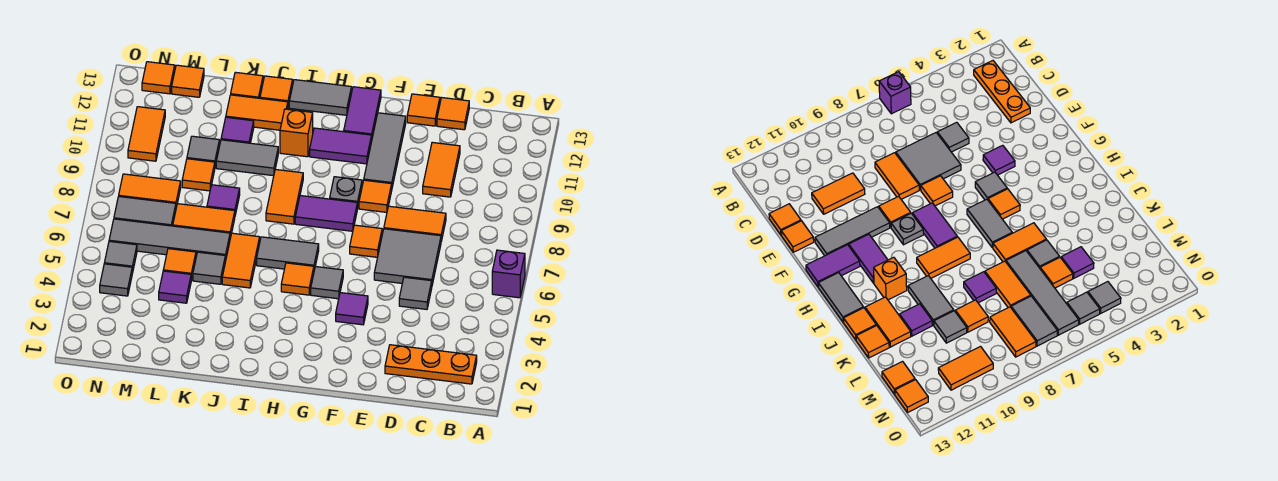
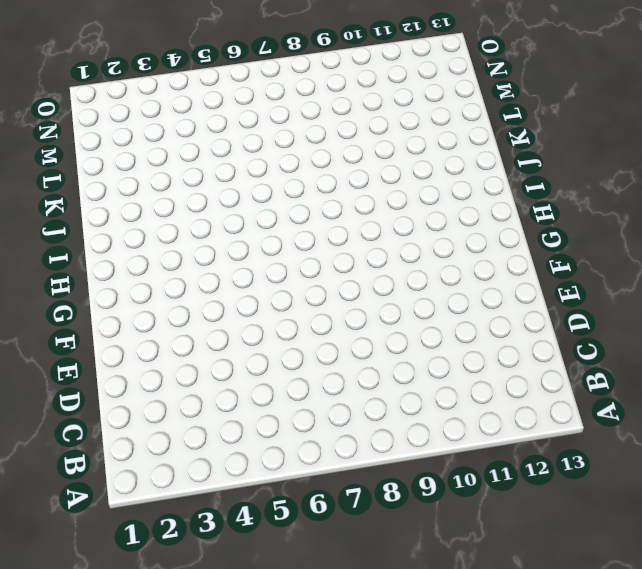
none -> purple brick A6 level 1
none -> orange plate B2:D2 level 1
none -> grey tile D5 level 1
none -> grey tile D6:E7 level 1

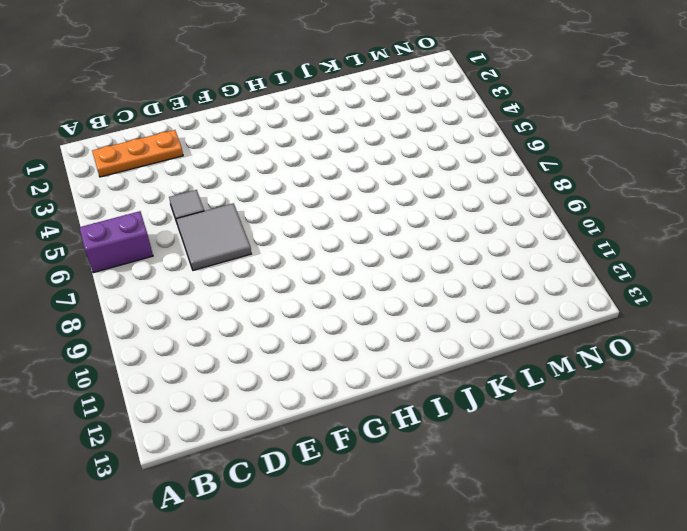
purple brick A6:B6 level 1 -> purple brick A6 level 1
none -> orange tile D8:E8 level 1
none -> orange tile D10:D11 level 1
none -> orange tile D13 level 1
none -> orange tile E13 level 1

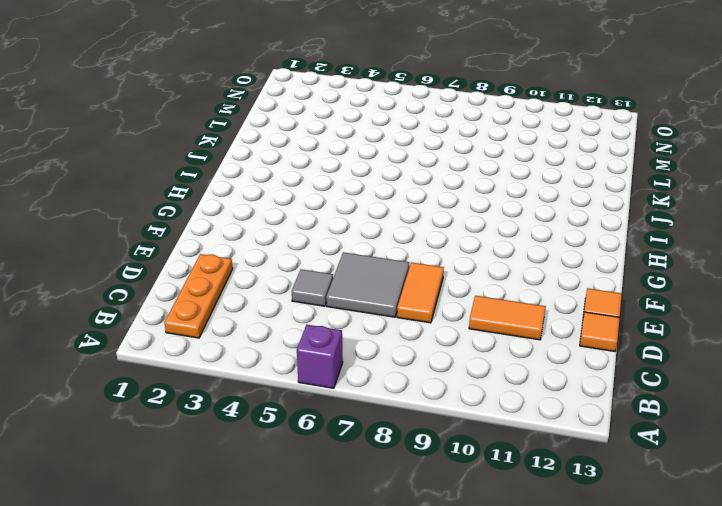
none -> purple tile F4 level 1
none -> orange tile F7 level 1
none -> orange tile F9 level 1
none -> grey tile F10:F12 level 1

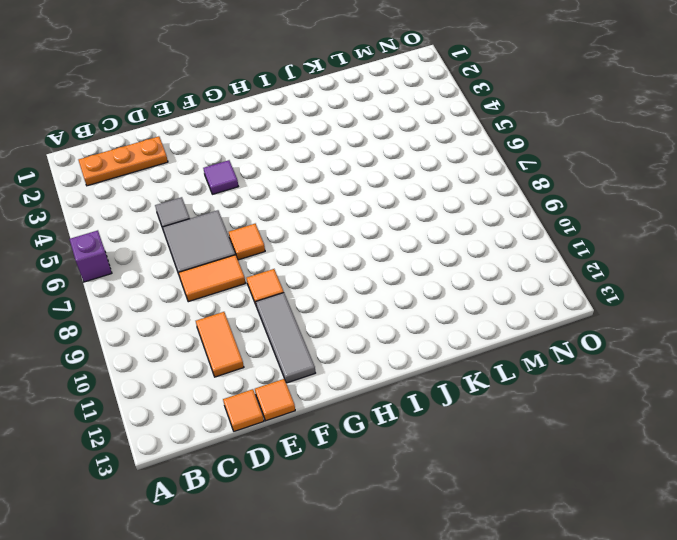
none -> grey tile G5 level 1
none -> purple tile G8:H8 level 1
none -> grey plate G9 level 1
none -> purple tile G11:H11 level 1

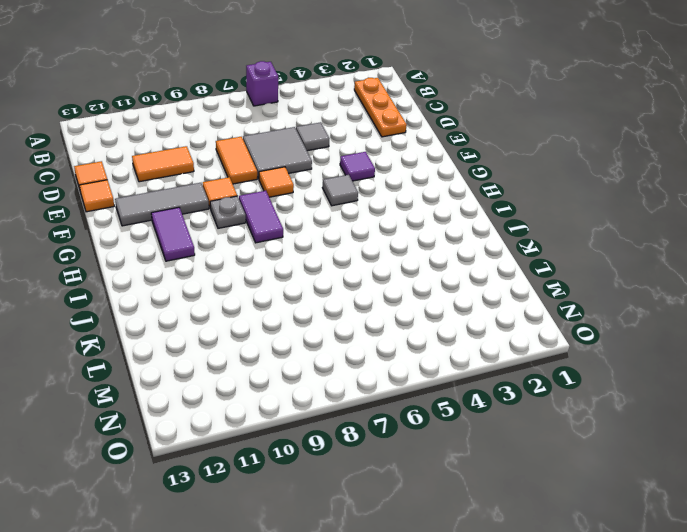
none -> purple tile G12:G13 level 1
none -> orange tile H5 level 1
none -> grey tile H6:I6 level 1
none -> grey tile H13:I13 level 1

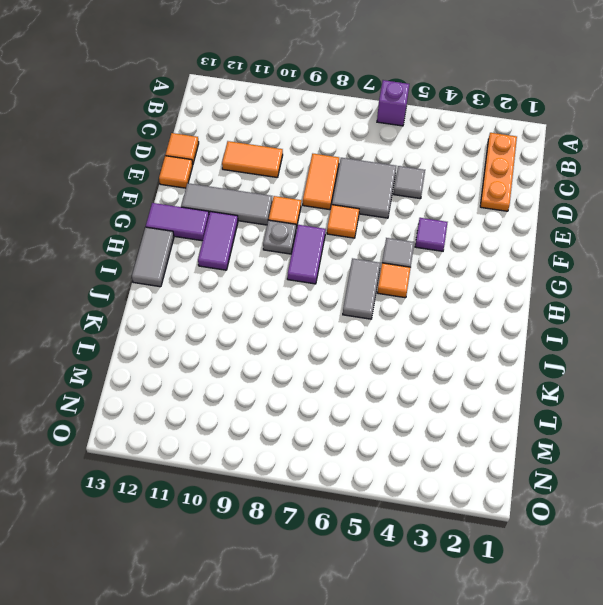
none -> orange tile I8:I9 level 1
none -> orange brick I11 level 1
none -> orange tile J5:J6 level 1
none -> grey tile J10:K10 level 1

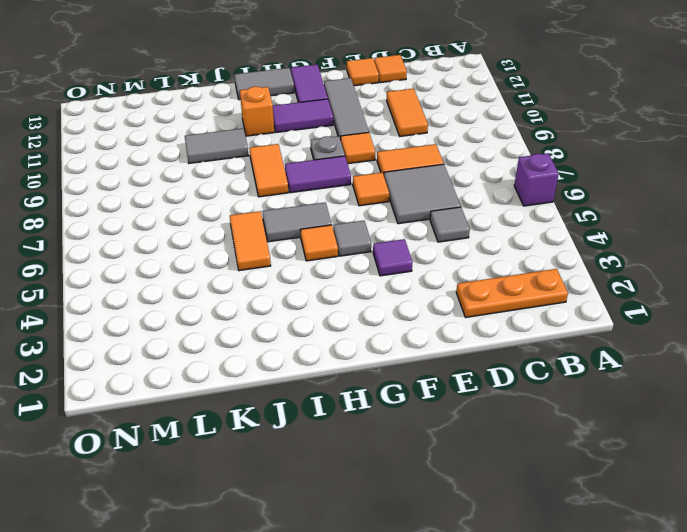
none -> orange tile J12:K12 level 1
none -> orange tile J13 level 1
none -> grey tile K5 level 1
none -> grey tile K6:N6 level 1

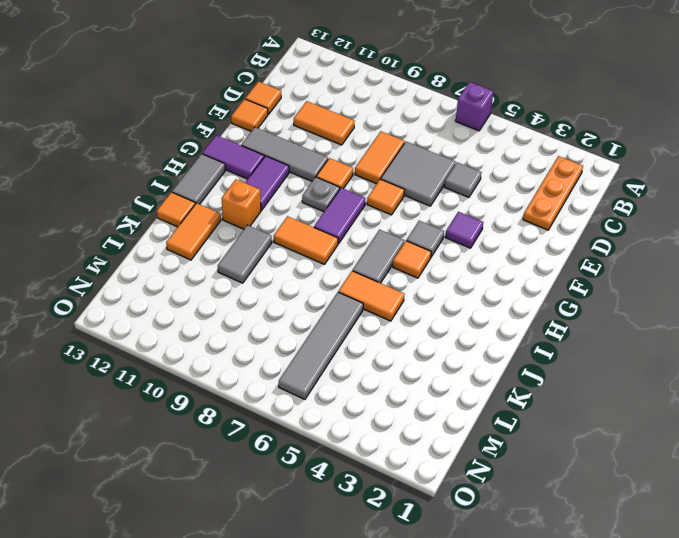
none -> grey tile K5 level 1
none -> orange tile K7:L7 level 1
none -> purple tile K8 level 1
none -> purple tile K11 level 1

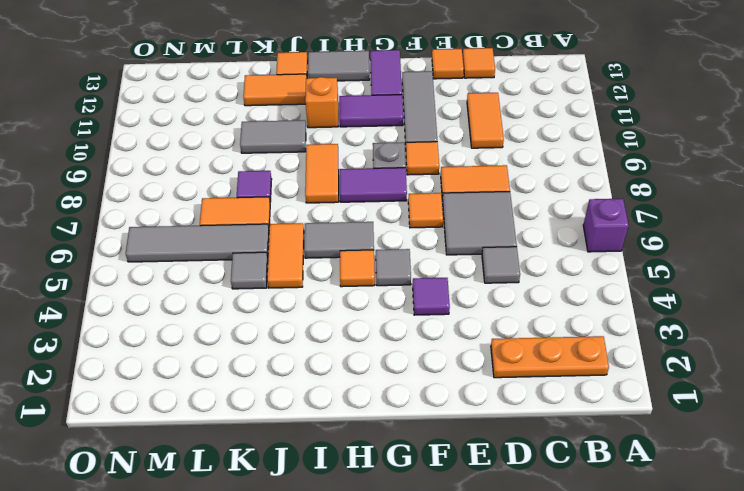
none -> purple tile K11 level 1
none -> orange tile K13 level 1
none -> purple tile L4 level 1
none -> orange tile L5 level 1

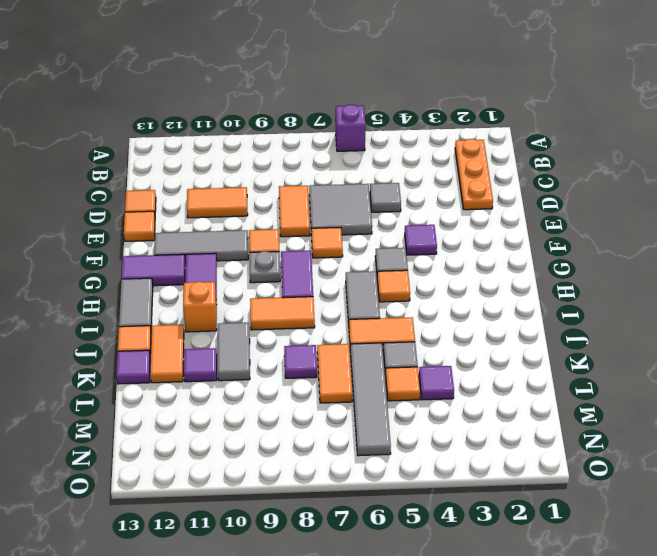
purple tile K13 level 1 -> orange tile K13 level 1
none -> orange tile L9 level 1
none -> grey tile L10 level 1
none -> grey tile M7:N7 level 1
none -> orange tile M8:N8 level 1

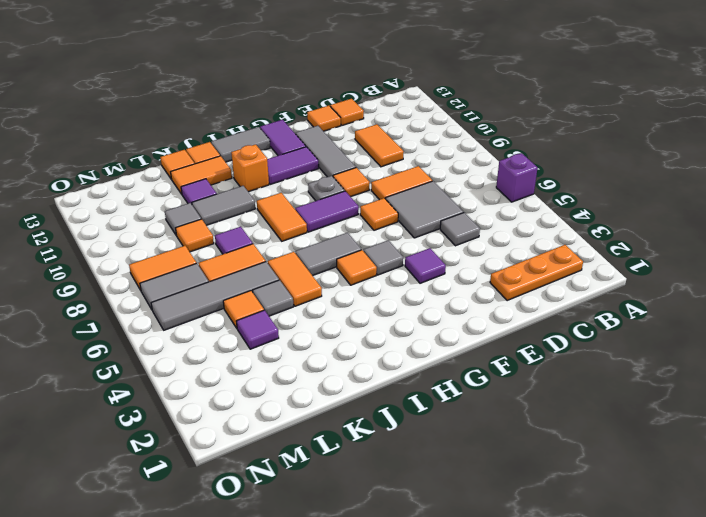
none -> orange tile M13 level 1
none -> grey tile N4 level 1
none -> grey tile N5 level 1
none -> orange tile N10:N11 level 1

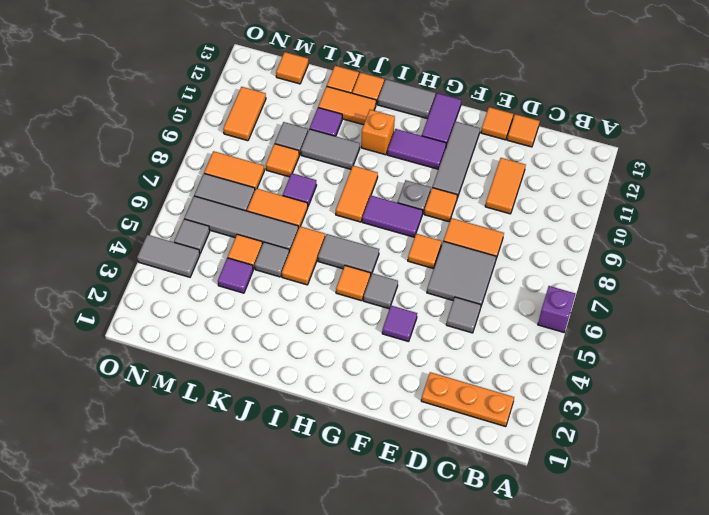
grey tile N4:O4 level 1 -> grey tile N4 level 1
none -> orange tile N13 level 1

